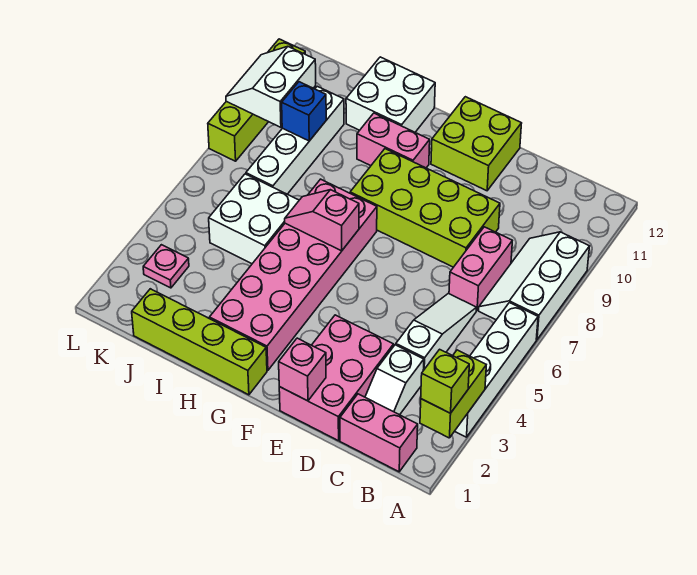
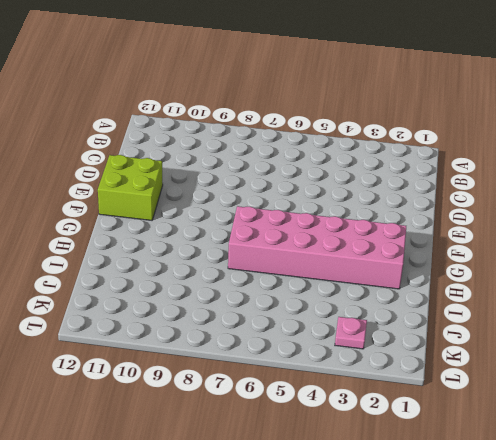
none -> white brick A3:A6 level 1
none -> white slope A7:B9 level 1 top A
none -> pink brick B1:C1 level 1

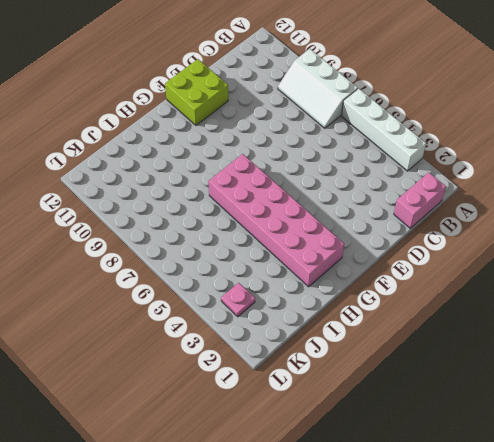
none -> white slope C2:C3 level 1 top 3
none -> white slope C4:C6 level 1 top 4
none -> pink brick C7:C8 level 1

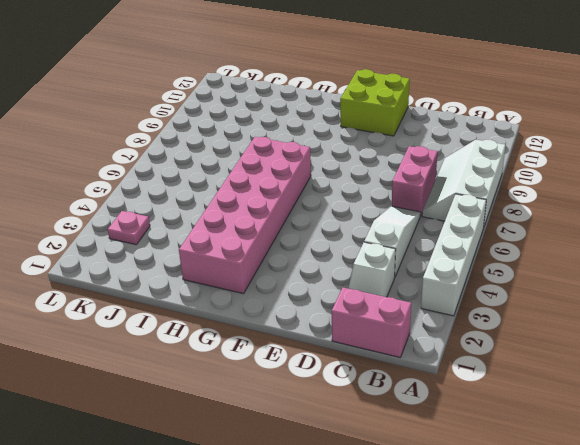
none -> pink brick D1:E3 level 1
none -> lime brick D8:G9 level 1
none -> lime brick G1:J1 level 1

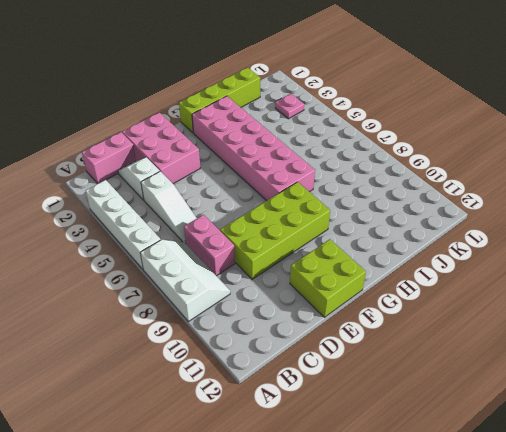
none -> pink brick G10:H10 level 1
none -> white brick H11:I12 level 1
none -> white brick I5:J6 level 1

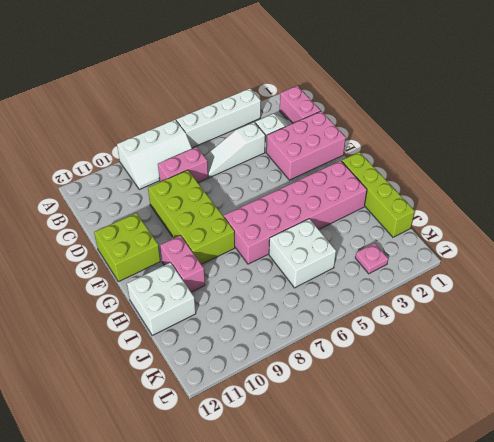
none -> white brick J7:J10 level 1
none -> lime brick L8:L11 level 1
none -> lime brick A2:A3 level 2

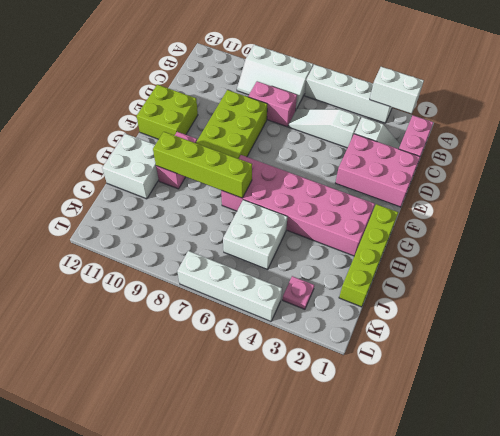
white brick A2:A3 level 2 -> lime brick A2:A3 level 2
lime brick H7:H10 level 2 -> lime brick L8:L11 level 1
white brick L4:L7 level 1 -> white brick J7:J10 level 1
none -> pink brick E1 level 2
none -> pink slope G6:H6 level 2 top G
none -> blue brick J9 level 2

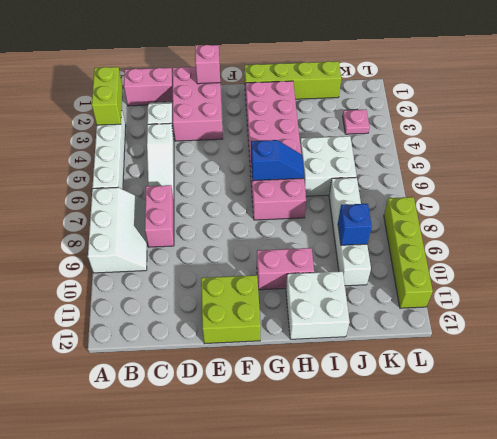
blue slope G6:H6 level 2 top G -> pink slope G6:H6 level 2 top G
none -> lime brick D8:G9 level 1
none -> white slope K9:L10 level 2 top K
none -> lime brick A2 level 3

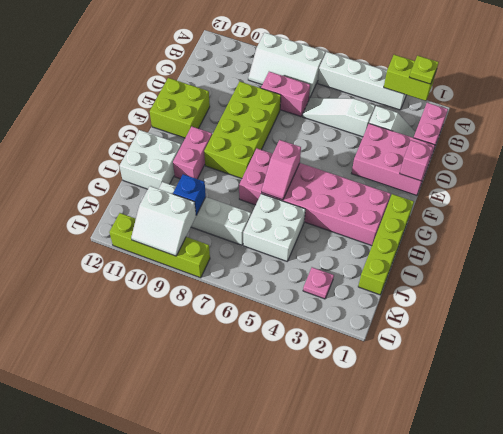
lime plate A2 level 3 -> lime brick A2 level 3

